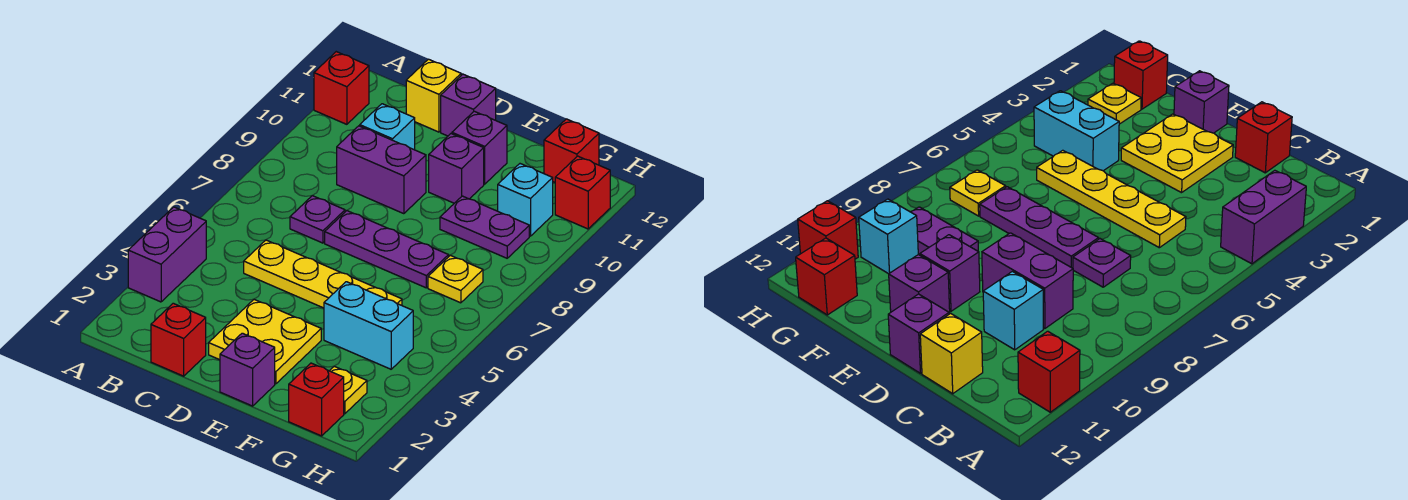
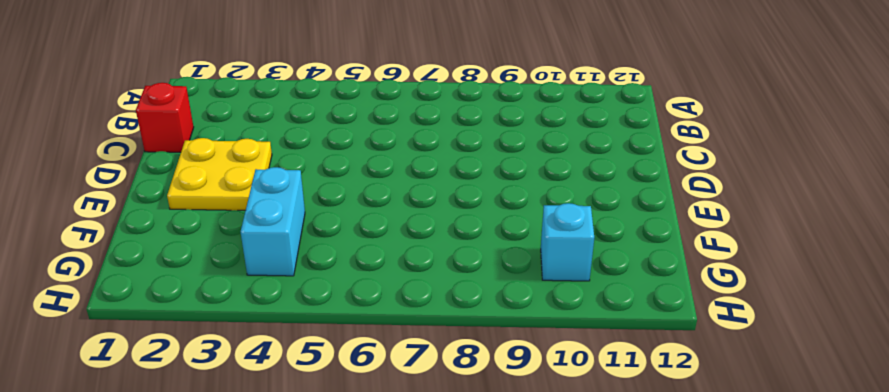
none -> purple brick A3:A4 level 1
none -> red brick A11 level 1
none -> yellow plate C5:F5 level 1

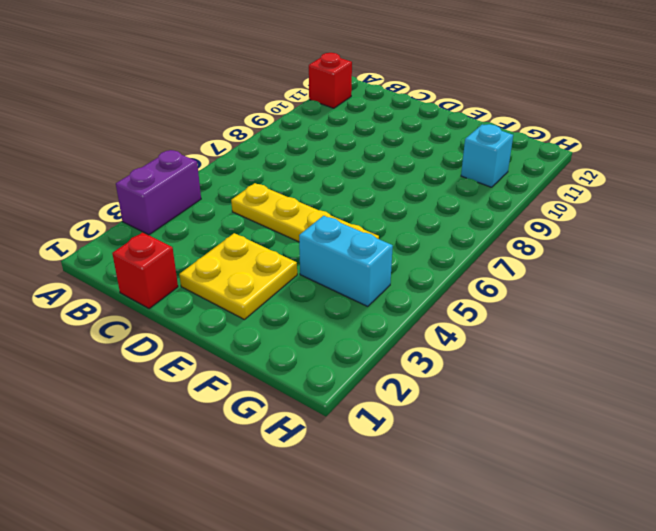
none -> purple plate C7 level 1
none -> purple brick C9:D9 level 1
none -> cyan brick C10 level 1

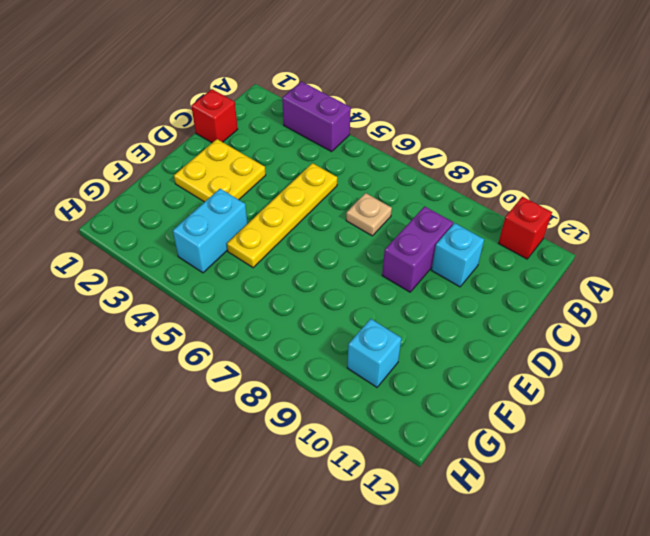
tan plate C7 level 1 -> purple plate C7 level 1
none -> yellow brick C12 level 1
none -> purple plate D7:F7 level 1
none -> purple brick D12 level 1

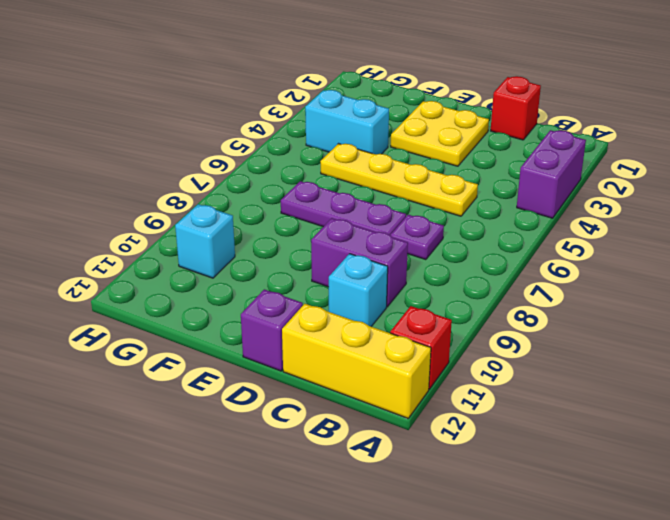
yellow brick A12:C12 level 1 -> yellow brick C12 level 1
none -> purple brick E1 level 1
none -> purple brick E10 level 1
none -> purple brick E11 level 1

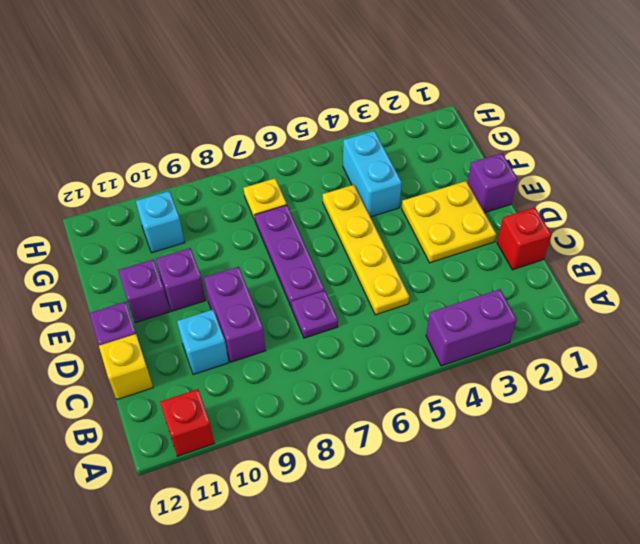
none -> purple plate F9:G9 level 1
none -> red brick G1 level 1
none -> yellow plate G2 level 1

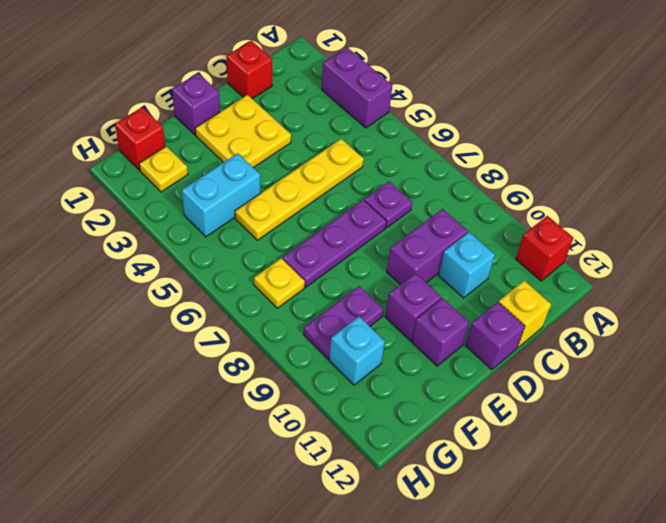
none -> red brick G12 level 1
none -> red brick H11 level 1

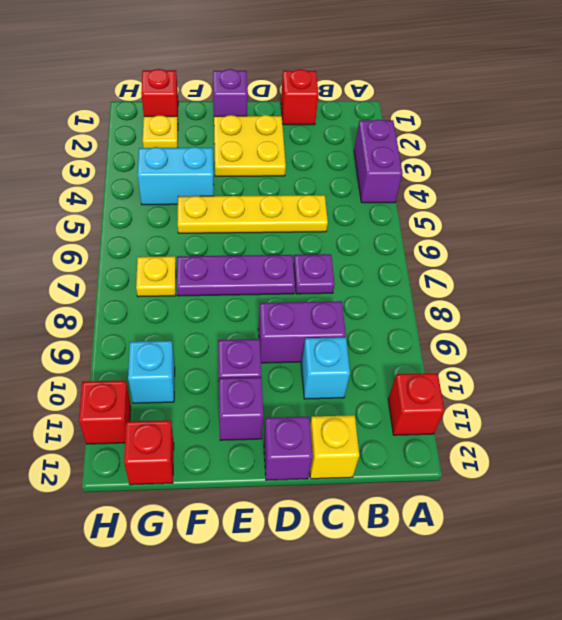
none -> purple plate F9:G9 level 1

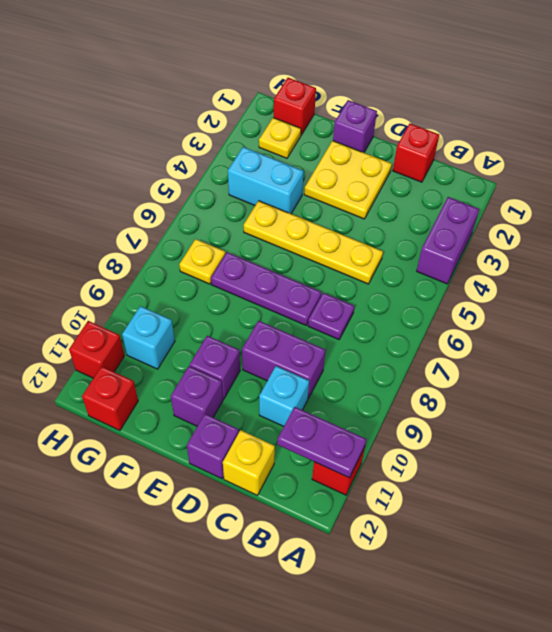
purple plate A11:B11 level 2 -> purple plate F9:G9 level 1

